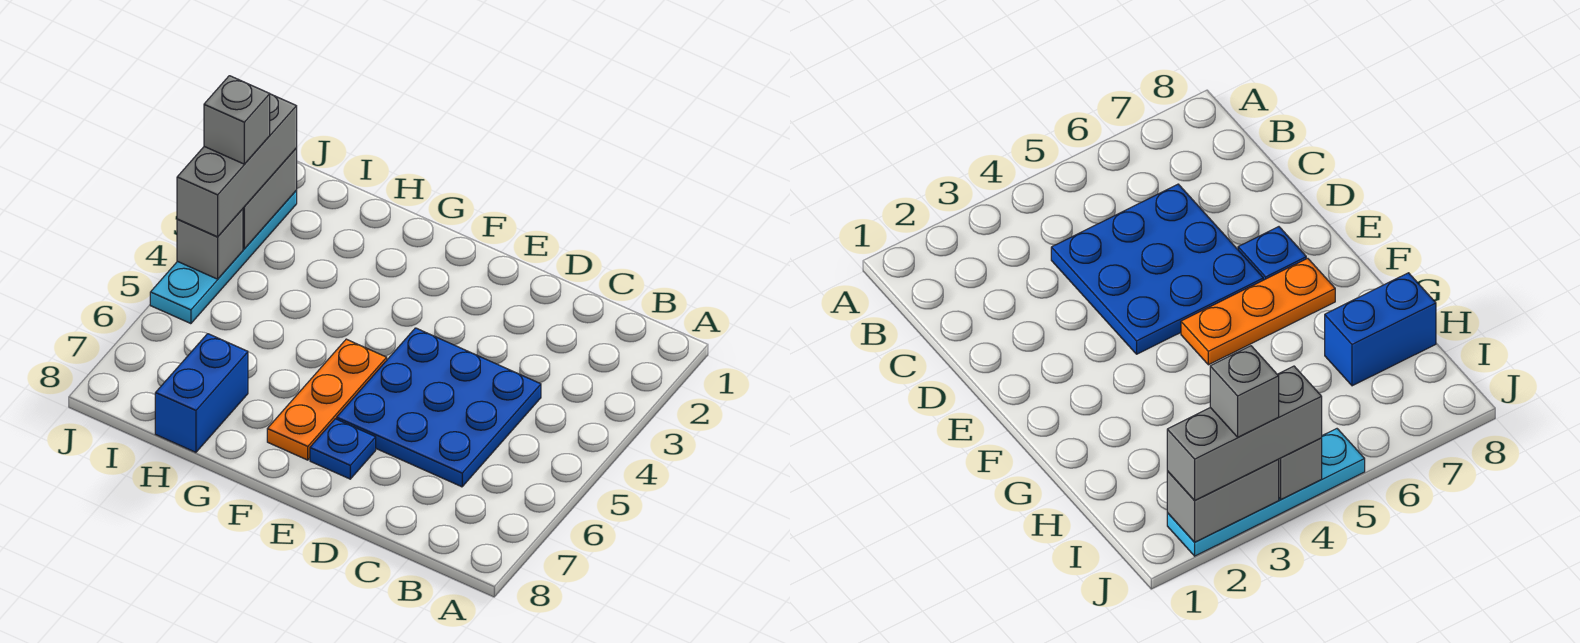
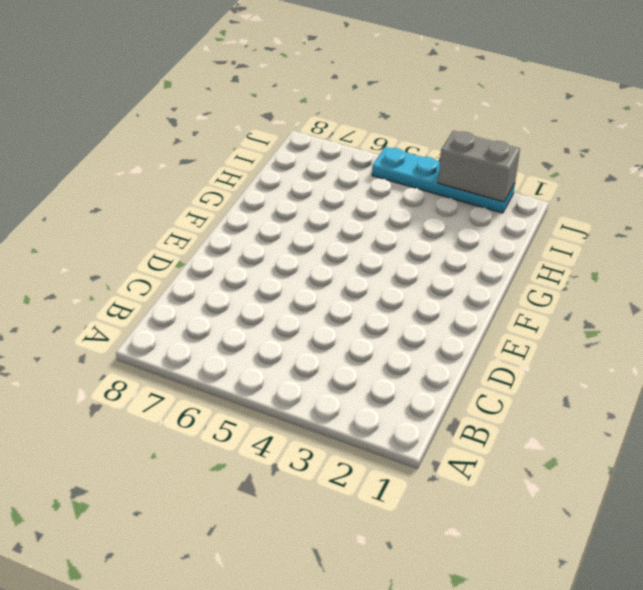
none -> blue plate C4:E6 level 1
none -> blue plate E7 level 1

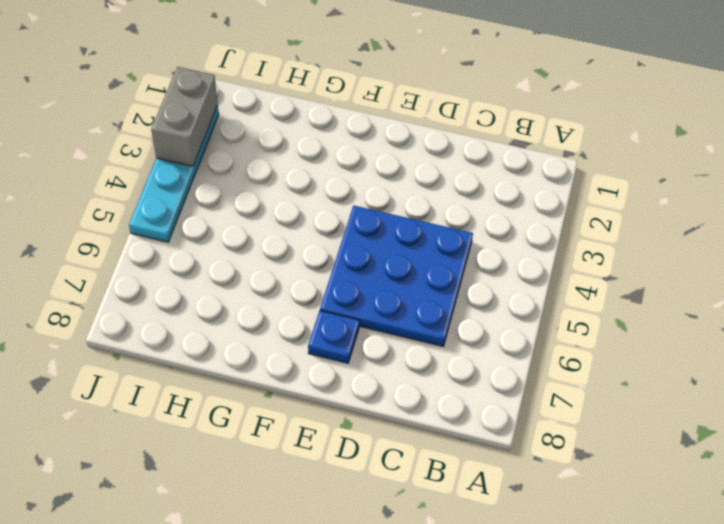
none -> orange plate F5:F7 level 1
none -> blue brick H7:H8 level 1

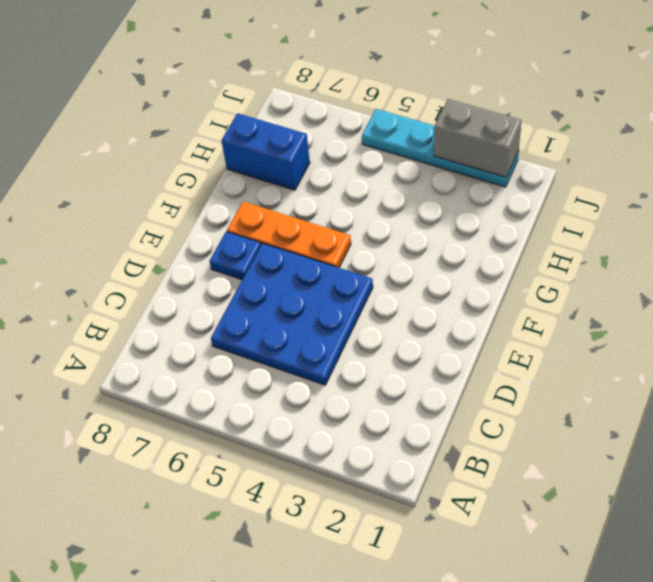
none -> grey brick J4 level 2
none -> grey brick J2:J4 level 3

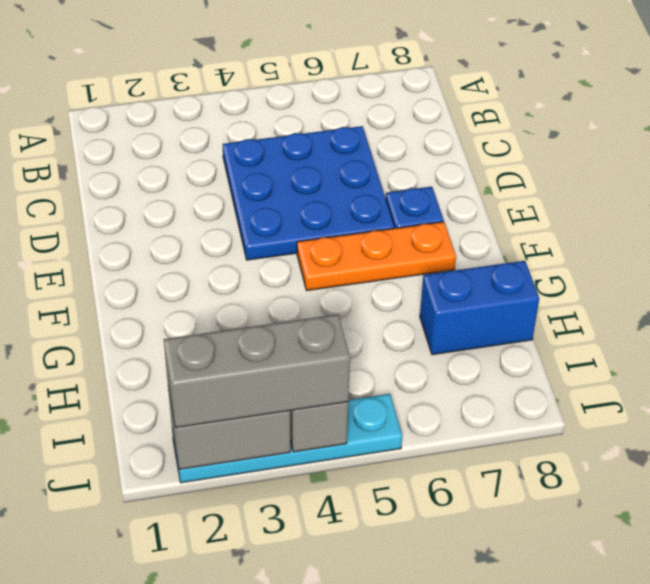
none -> grey brick J3 level 4

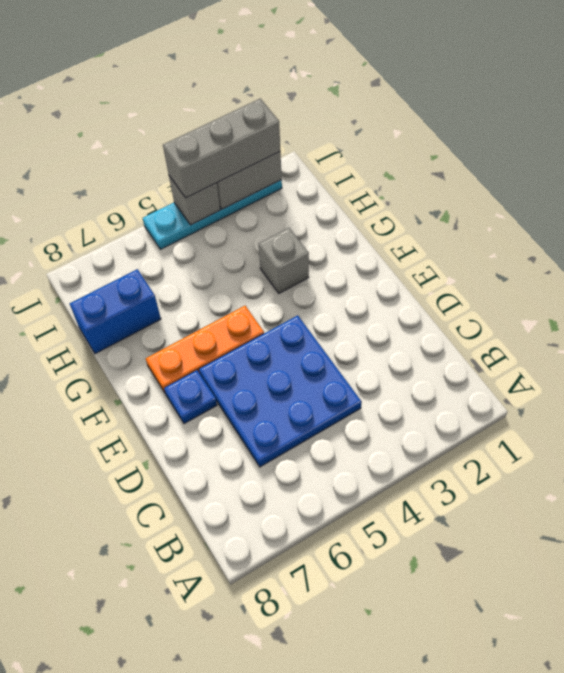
grey brick G3 level 1 -> grey brick J3 level 4

